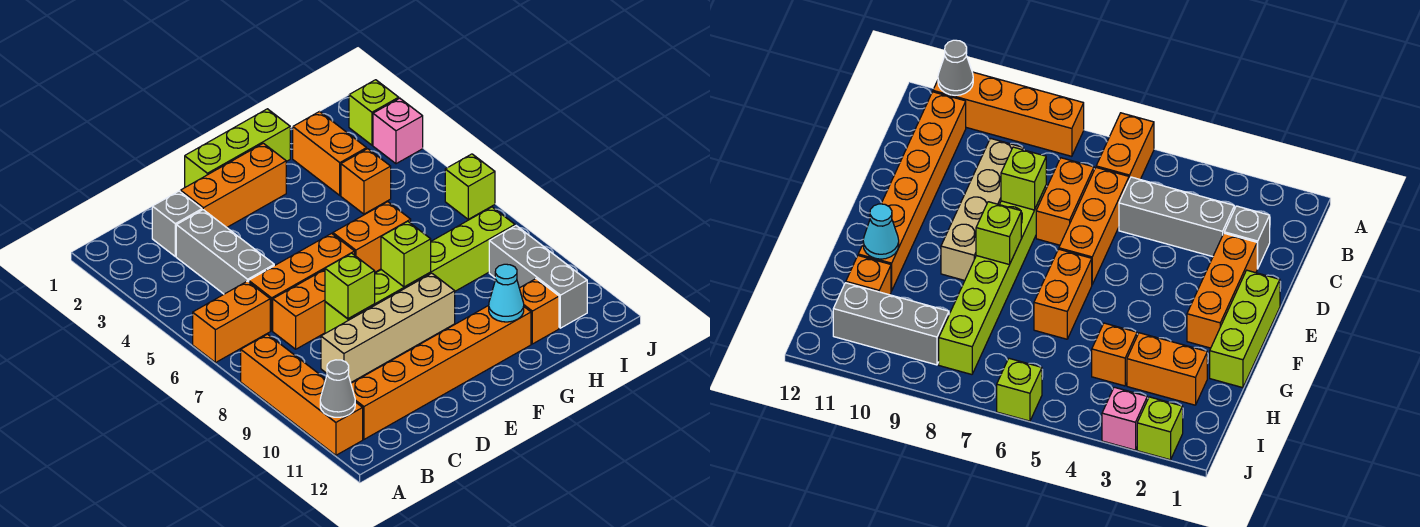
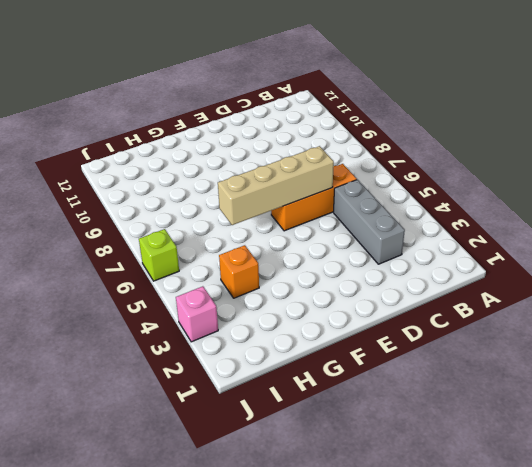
tan brick D6:G6 level 2 -> tan brick C9:F9 level 1
none -> orange brick A6:B6 level 1
none -> orange brick A8:A11 level 1
none -> orange brick B11:G11 level 1

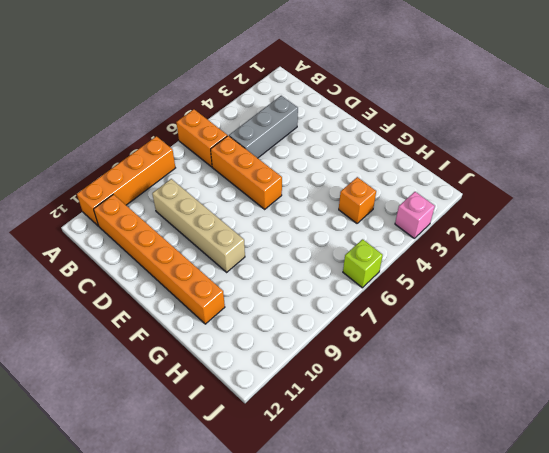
none -> grey brick C2 level 1
none -> orange brick C7:D7 level 1
none -> orange brick D2:F2 level 1

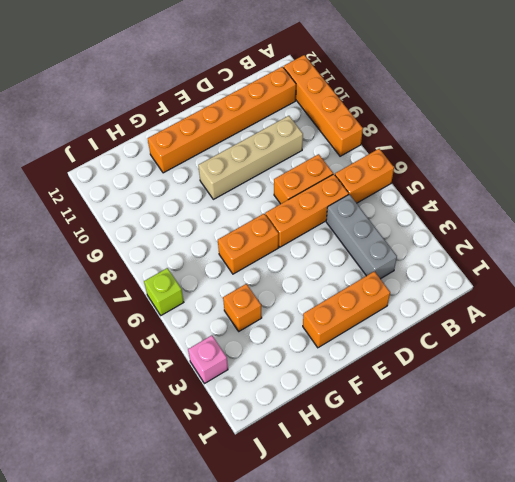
none -> grey brick C2 level 1
none -> lime brick D8:I8 level 1
none -> lime brick E1:G1 level 1

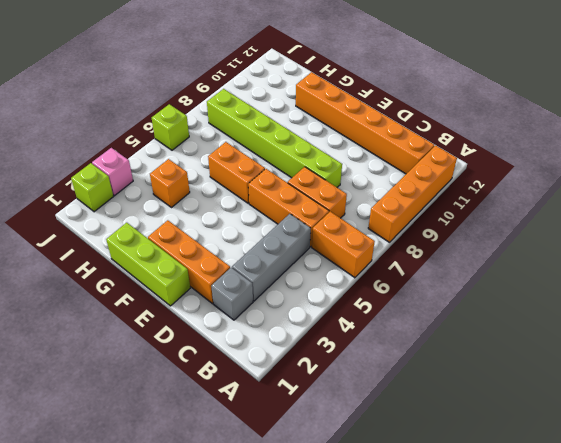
none -> tan brick C9:F9 level 1
none -> orange brick H2:H3 level 1
none -> orange brick H11 level 1

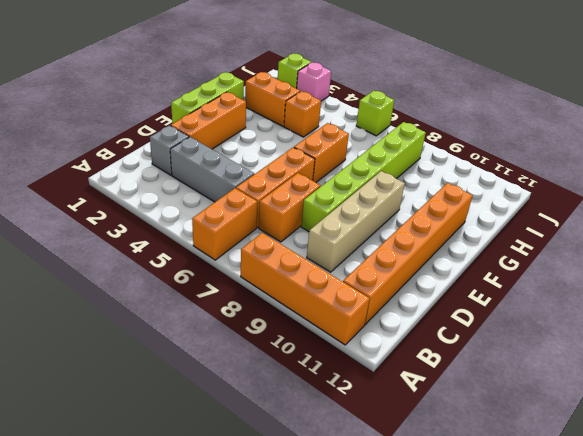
none -> orange brick H11 level 1
none -> grey brick I9:I11 level 1
none -> grey cone A11 level 2

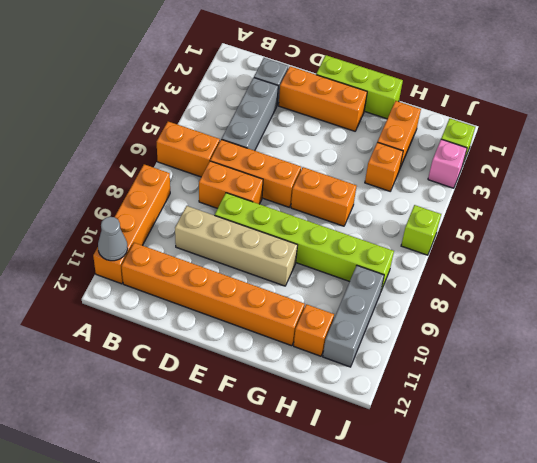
none -> lime brick D8 level 2
none -> lime brick F8 level 2
none -> cyan cone G11 level 2

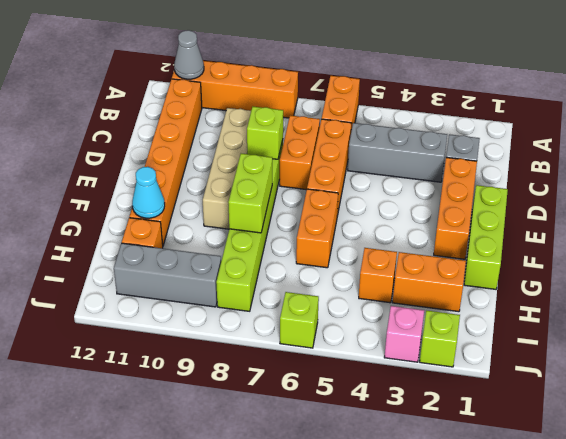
lime brick F8:G8 level 2 -> lime brick F8 level 2

